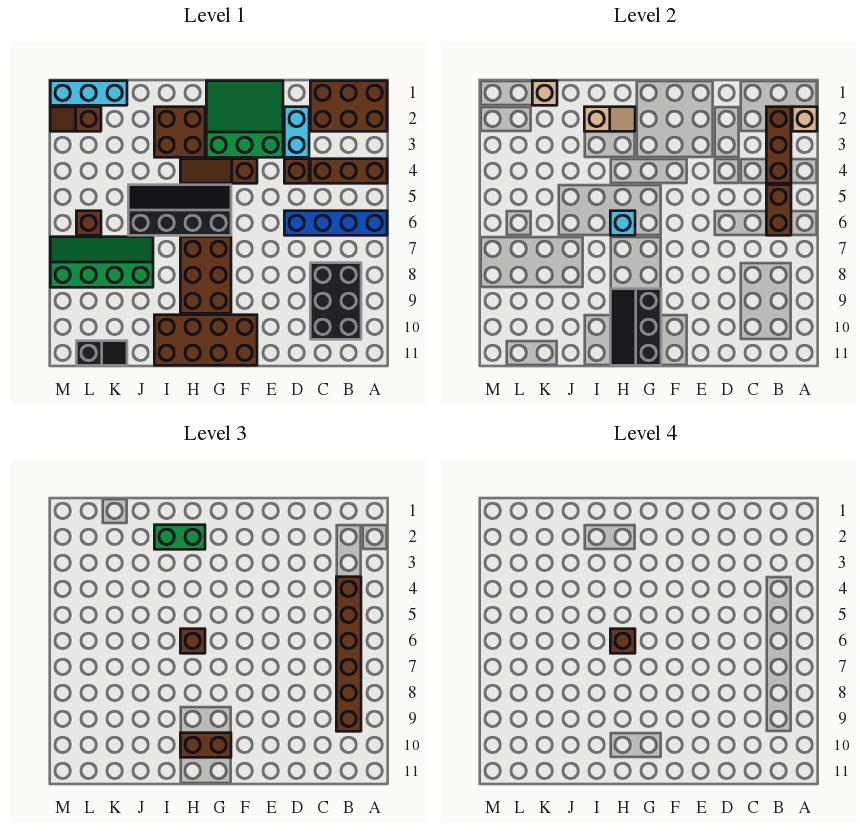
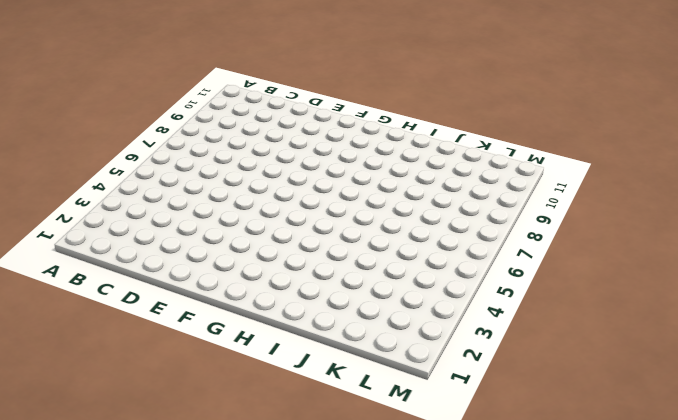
none -> brown brick A1:C2 level 1
none -> brown brick A4:C4 level 1
none -> blue brick A6:D6 level 1

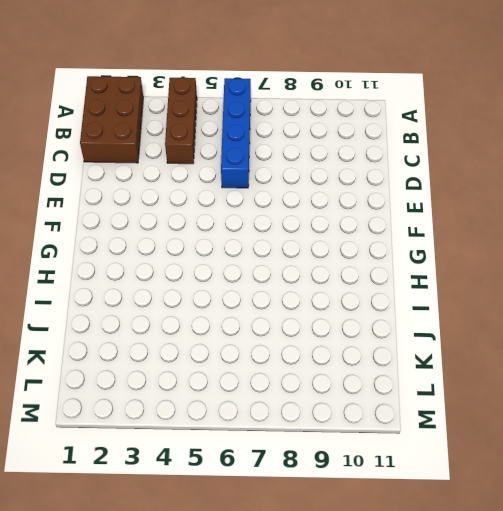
none -> black brick B8:C10 level 1
none -> cyan brick D2:D3 level 1
none -> brown brick D4 level 1

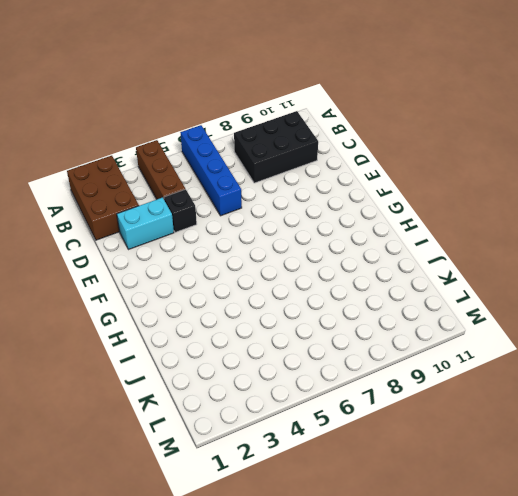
black brick D4 level 1 -> brown brick D4 level 1
none -> green slope E1:G3 level 1 top 3
none -> brown slope F4:H4 level 1 top F
none -> brown brick F10:I11 level 1

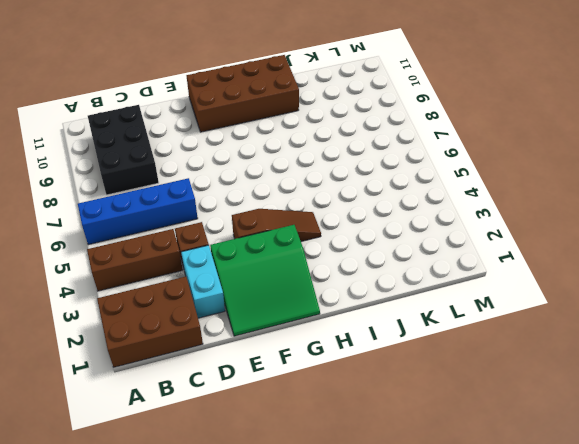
none -> black slope G5:J6 level 1 top 6
none -> brown brick G7:H9 level 1
none -> brown brick H2:I3 level 1

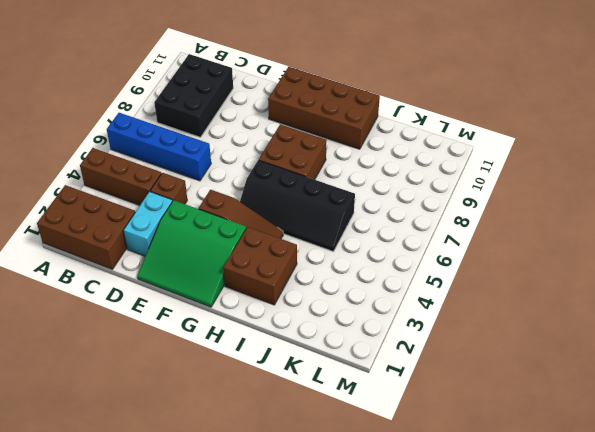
brown brick G7:H8 level 1 -> brown brick G7:H9 level 1
none -> green slope J7:M8 level 1 top 8
none -> cyan brick K1:M1 level 1
none -> black slope K11:L11 level 1 top L

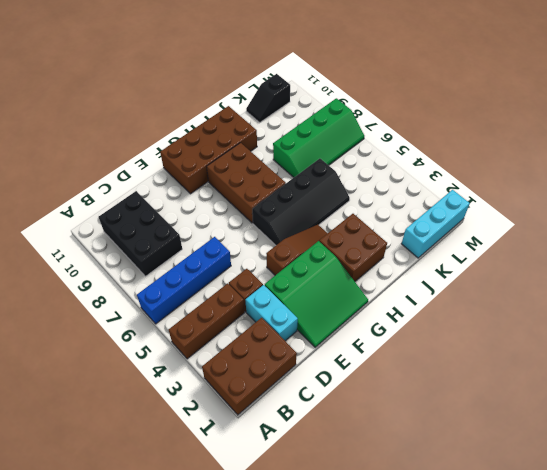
none -> brown slope L2:M2 level 1 top L
none -> brown brick L6 level 1
none -> tan brick A2 level 2

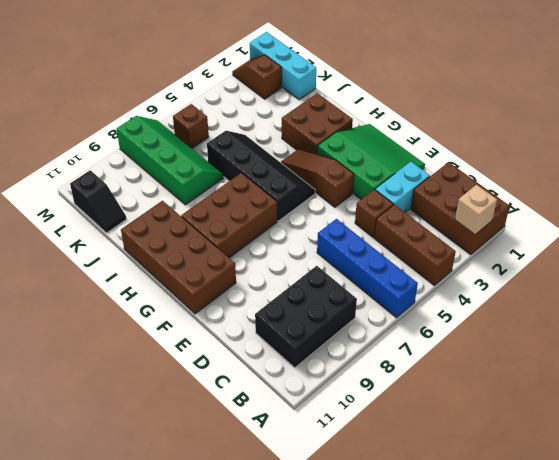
none -> brown brick B2:B4 level 2
none -> brown brick B5:B6 level 2
none -> black slope G9:H11 level 2 top G

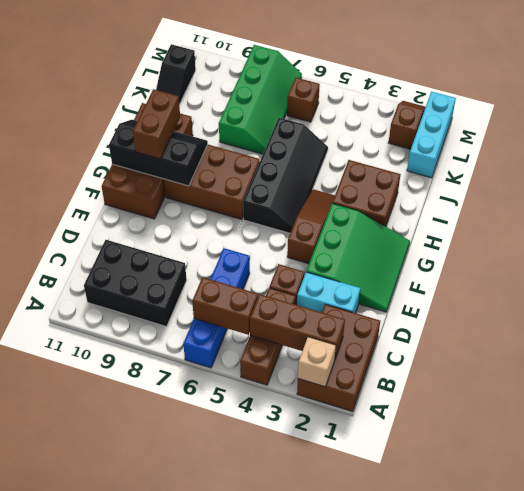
none -> tan slope H2:I2 level 2 top I
none -> cyan brick H6 level 2
none -> tan brick K1 level 2

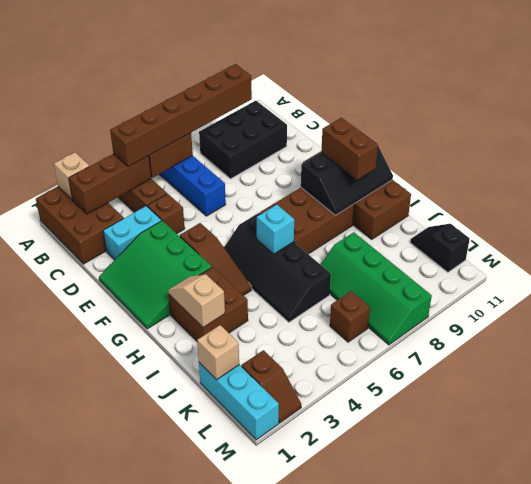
none -> green brick H2:I2 level 3
none -> brown brick H6 level 3
none -> brown brick H6 level 4

